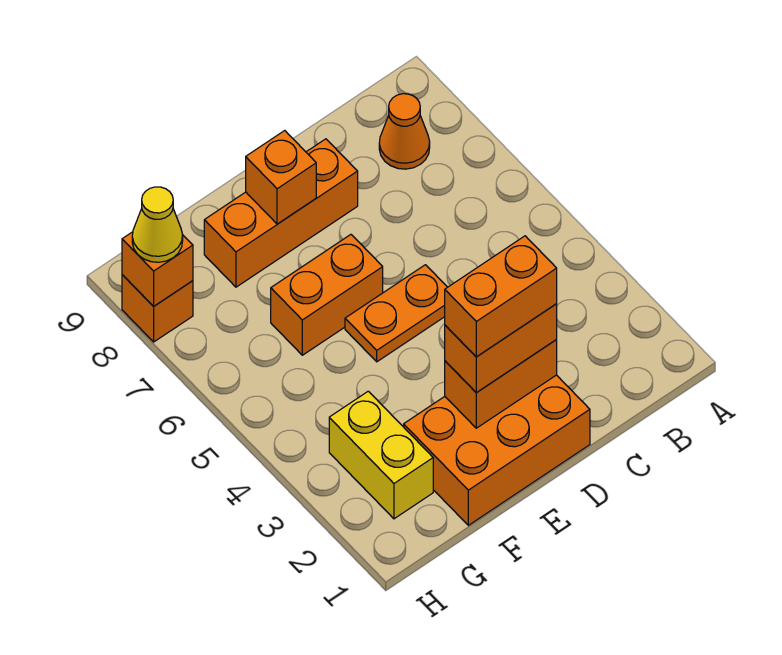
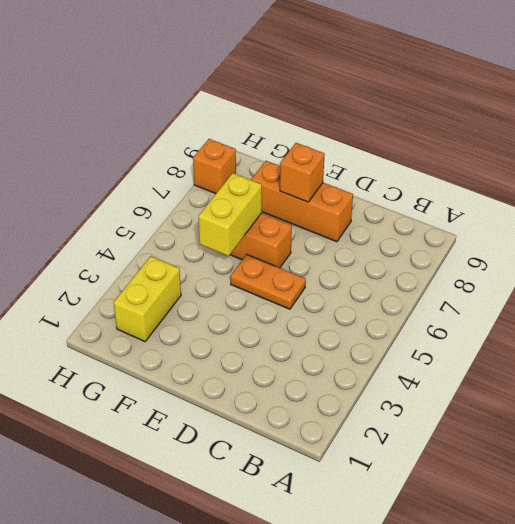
yellow brick F5:F6 level 2 -> none
none -> orange cone B8 level 1
none -> orange brick D1:F2 level 1
none -> orange brick D2:E2 level 2

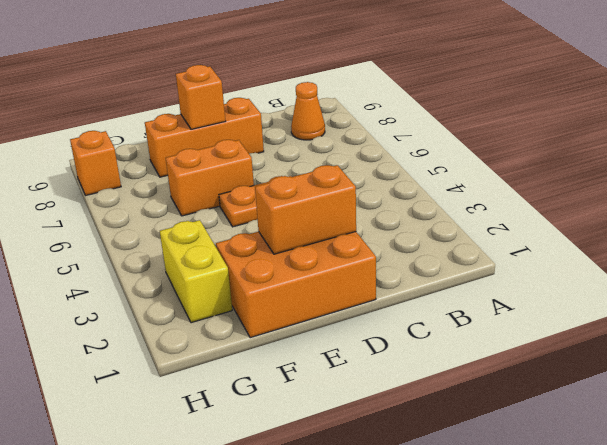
none -> orange brick H8 level 2
none -> orange brick D2:E2 level 3
none -> yellow cone H8 level 3

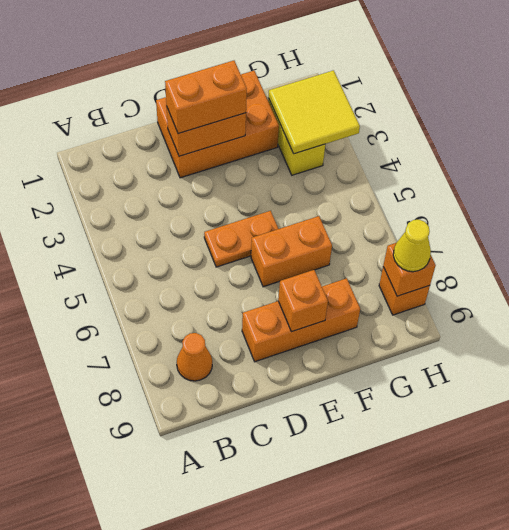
yellow tile G2:H3 level 2 -> none
none -> orange brick D2:E2 level 4

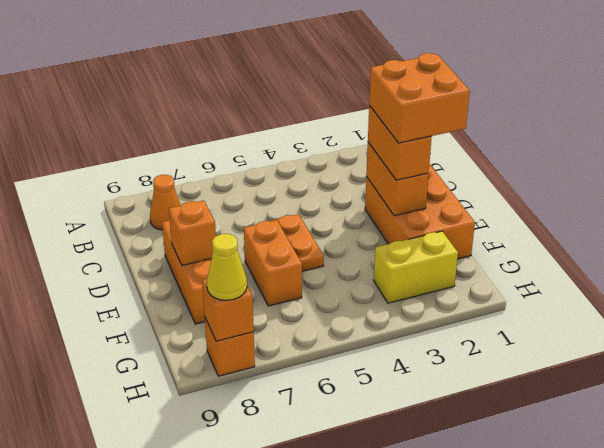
orange brick D1:E2 level 4 -> orange brick D2:E2 level 4

